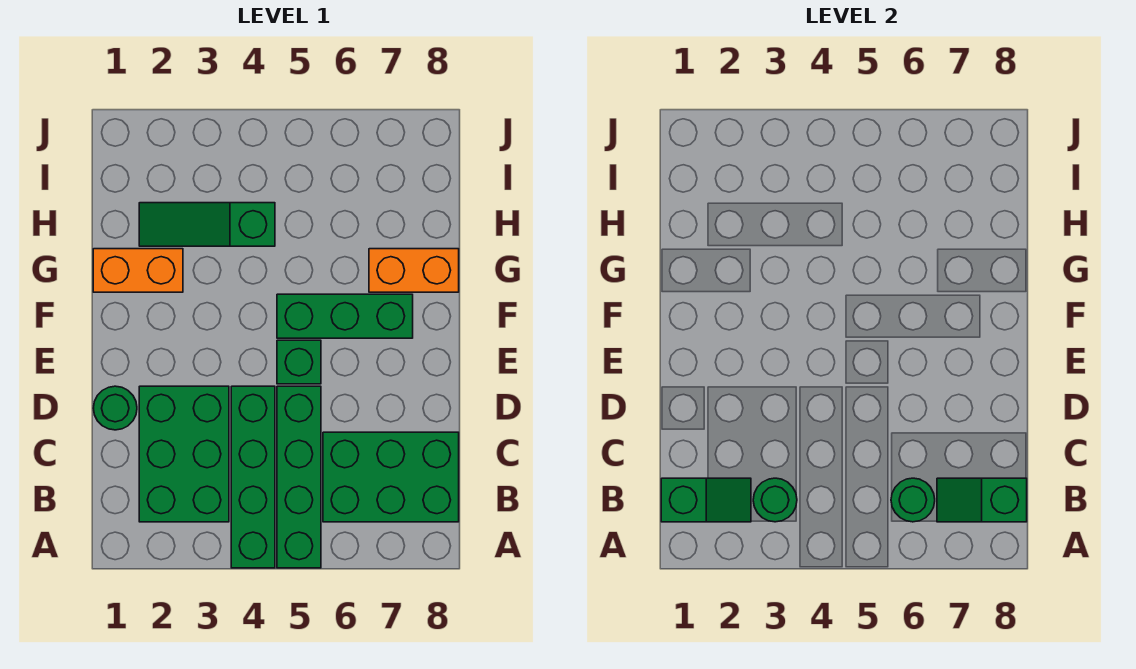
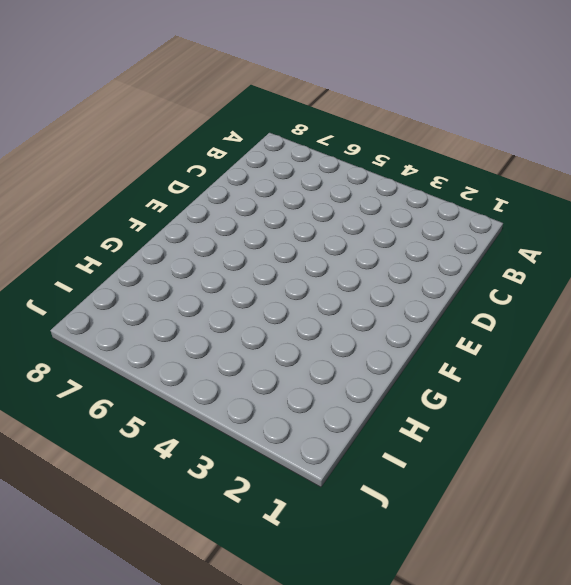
none -> green brick A4:D4 level 1
none -> green brick A5:D5 level 1
none -> green brick B2:D3 level 1

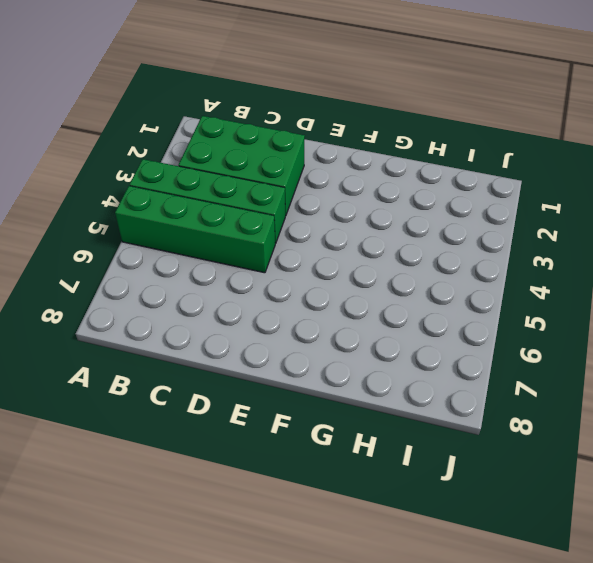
none -> green brick B6:C8 level 1
none -> green round brick D1 level 1
none -> green brick E5 level 1

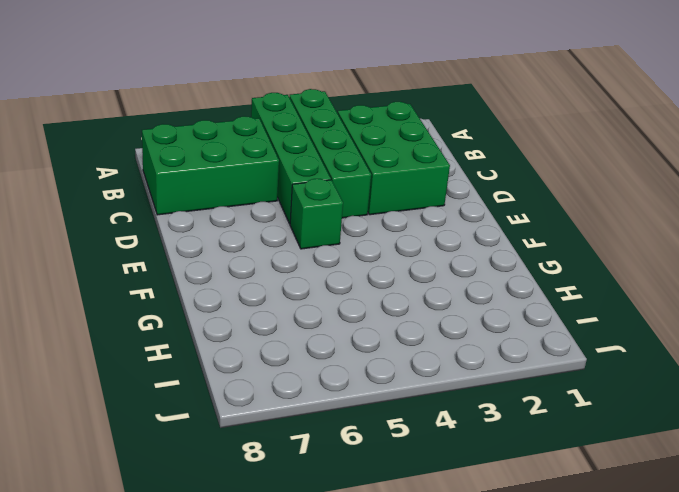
none -> green round brick D1 level 1
none -> green brick F5:F7 level 1
none -> orange brick G1:G2 level 1

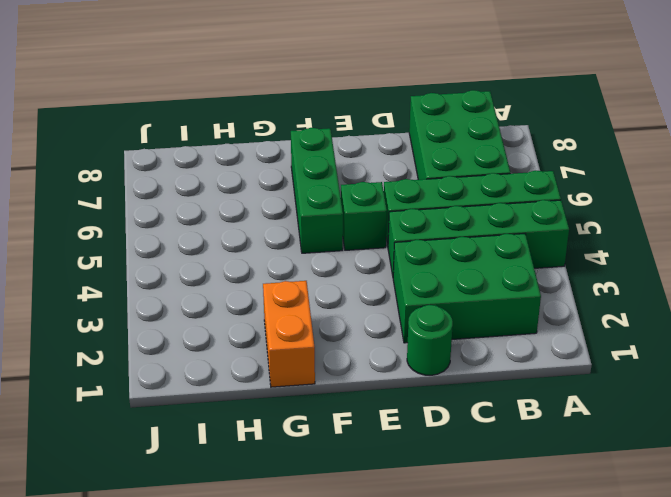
none -> orange brick G7:G8 level 1
none -> green slope H2:H4 level 1 top 4
none -> green slope B1:B2 level 2 top 1

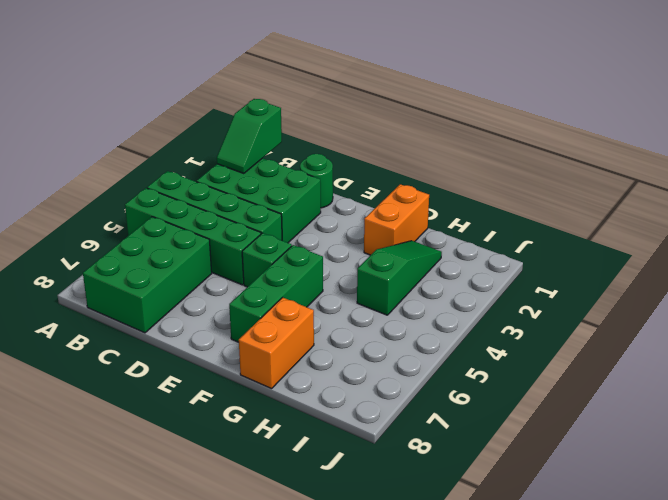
none -> green round brick B3 level 2
none -> green round brick B6 level 2
none -> green slope B7:B8 level 2 top 8

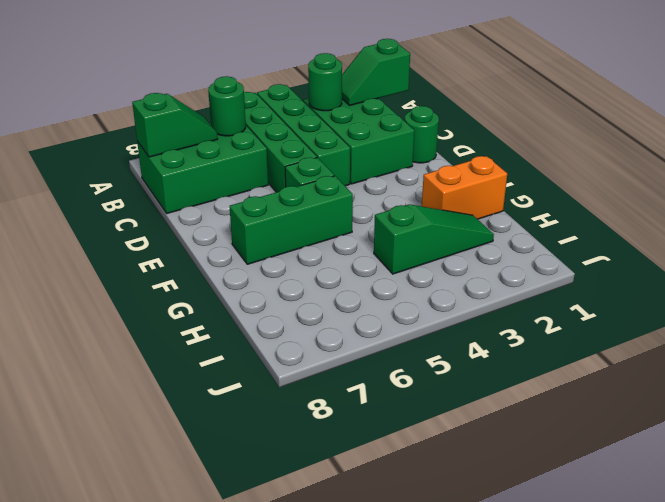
none -> orange brick G7:G8 level 1

